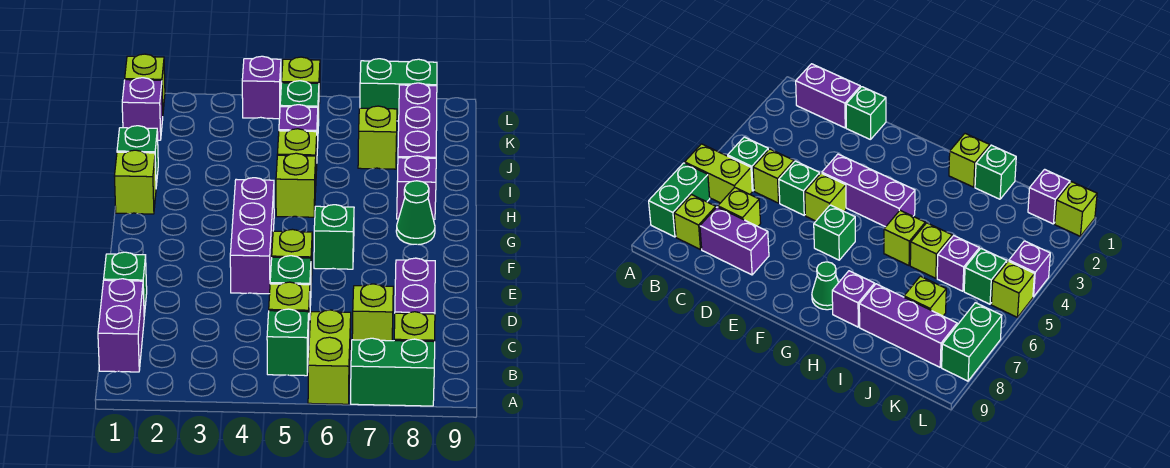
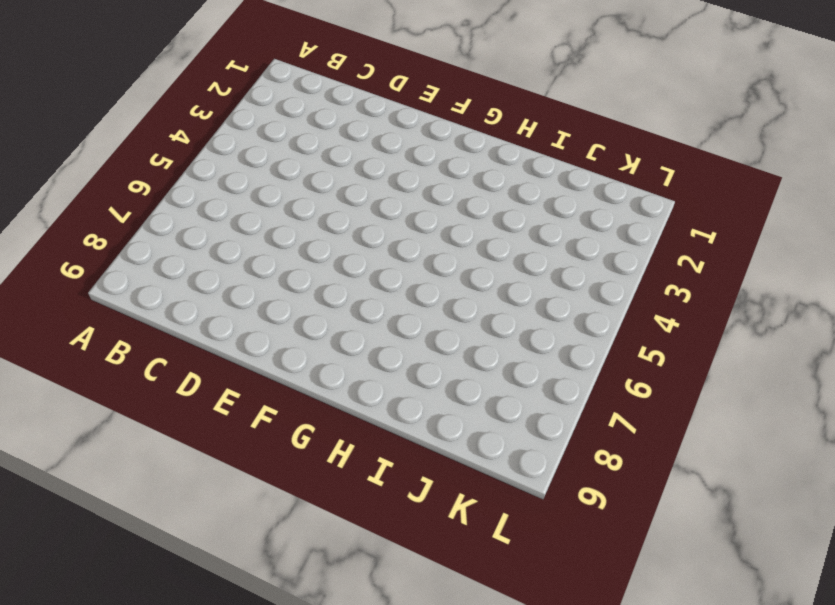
none -> lime brick A6:B6 level 1
none -> green brick A7:A8 level 1
none -> purple brick B1:C1 level 1

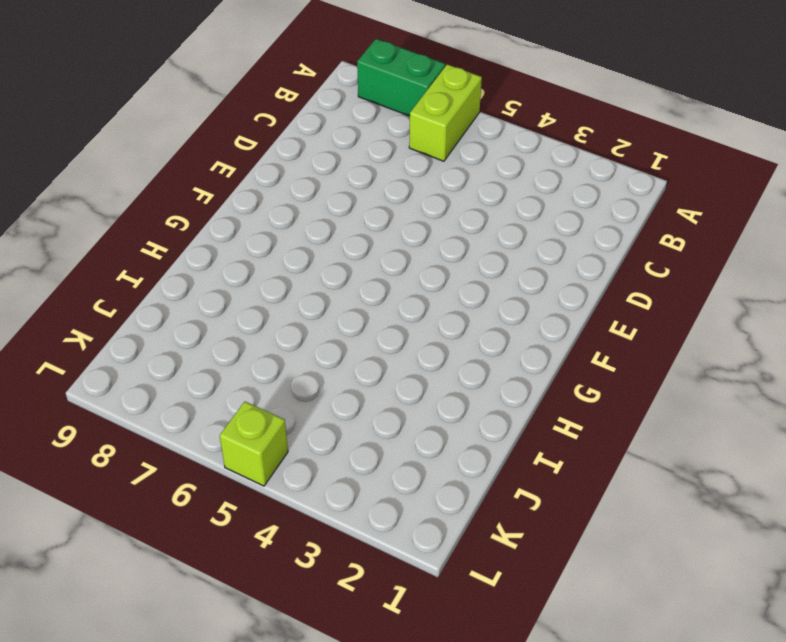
none -> purple brick B1:C1 level 1
none -> green brick B5 level 1
none -> lime brick B8 level 1

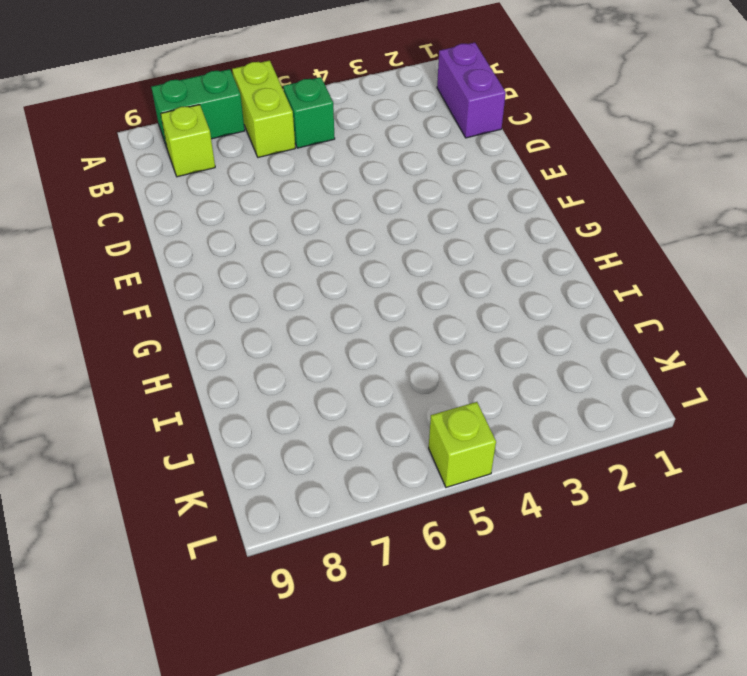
none -> lime brick C5 level 1
none -> lime brick C7 level 1
none -> purple brick C8:D8 level 1

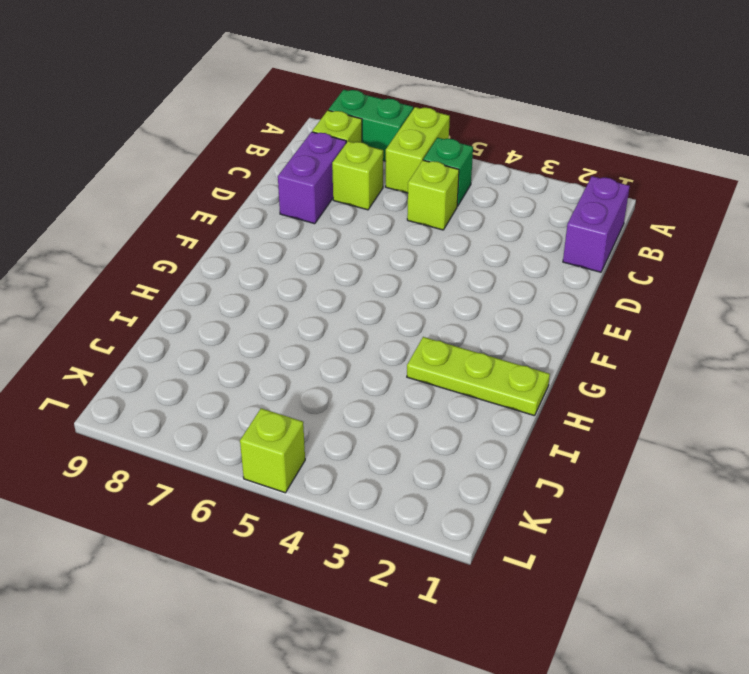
lime plate H1:H3 level 1 -> lime brick H1 level 1
none -> green brick D1 level 1
none -> green brick D5 level 1
none -> purple brick E4:G4 level 1

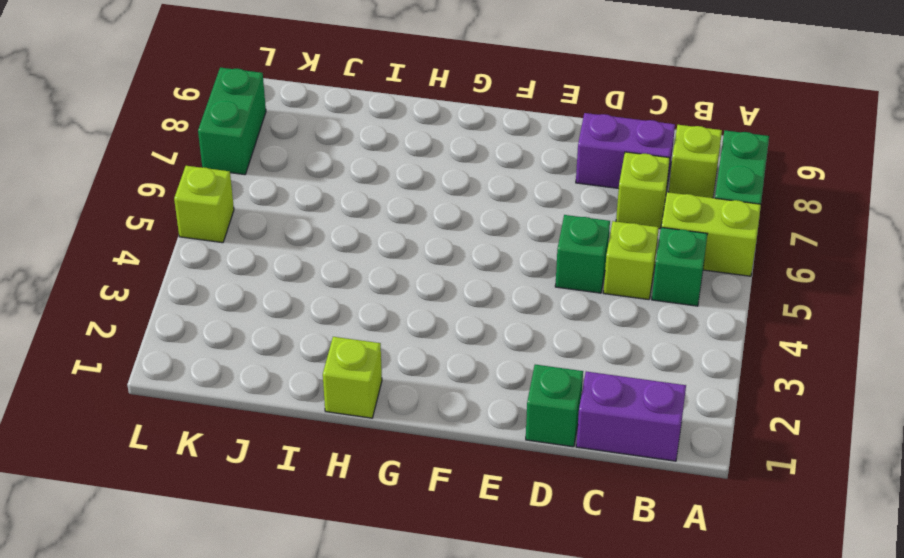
none -> purple brick E4:G4 level 1
none -> lime brick E5 level 1
none -> green brick F6 level 1

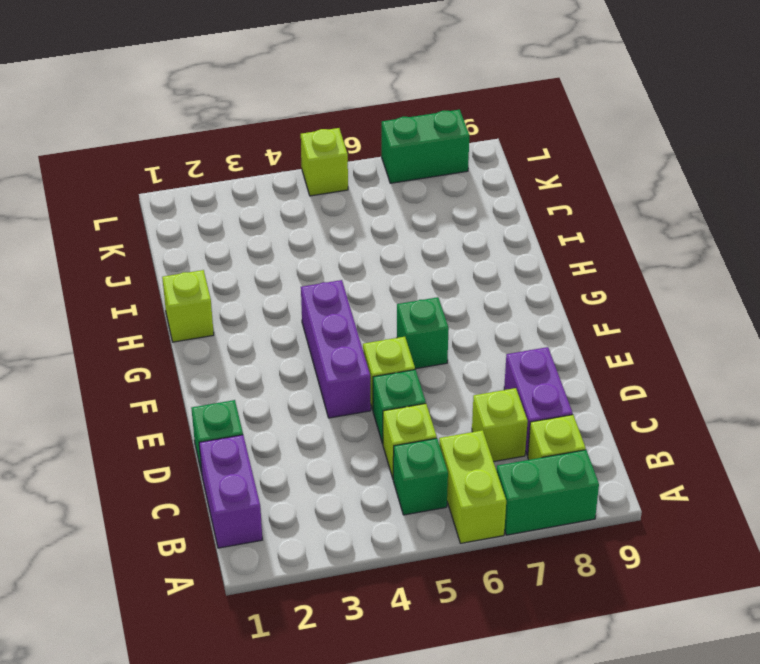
none -> green cone G8 level 1
none -> lime brick H5 level 1
none -> purple brick H8 level 1

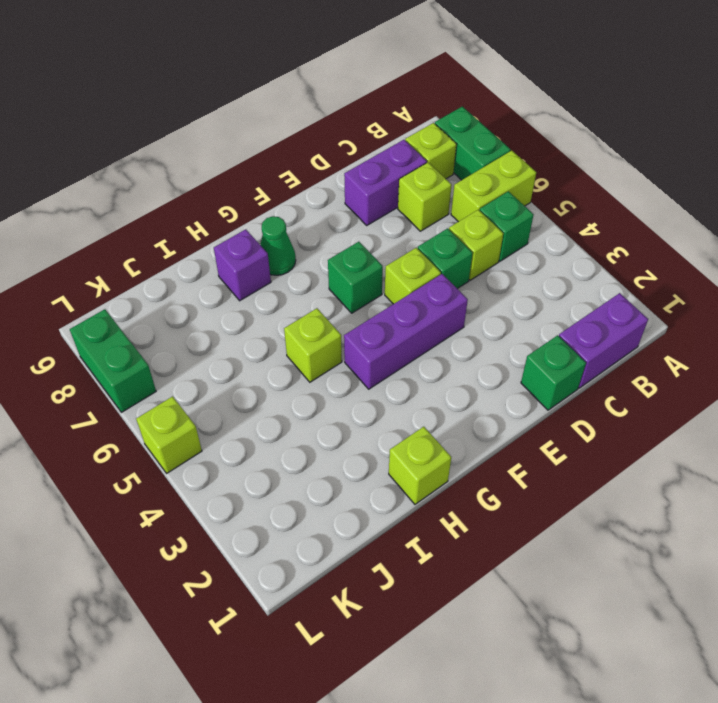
none -> green brick I1 level 1
none -> lime brick I5 level 1
none -> purple brick I8:K8 level 1

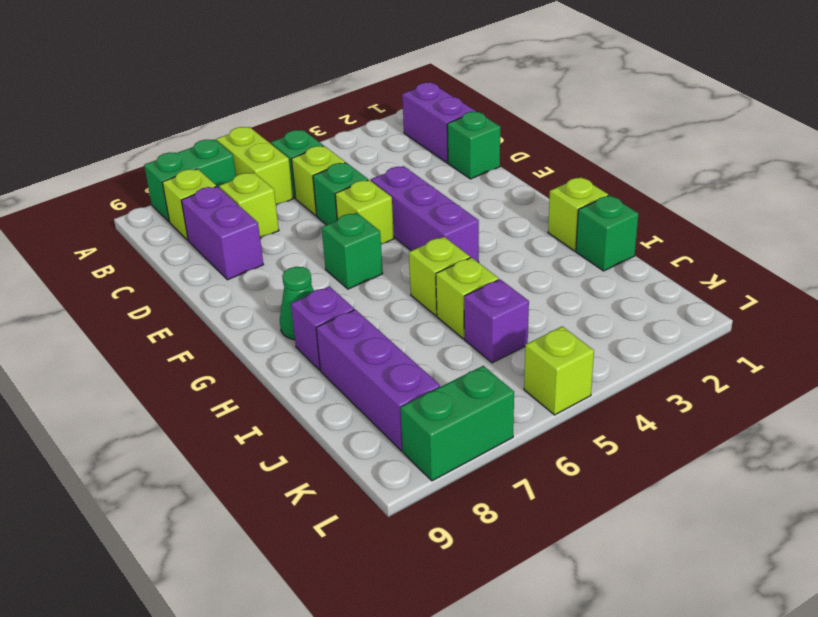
none -> lime brick J7 level 1
none -> purple brick K1 level 1
none -> green brick K5 level 1

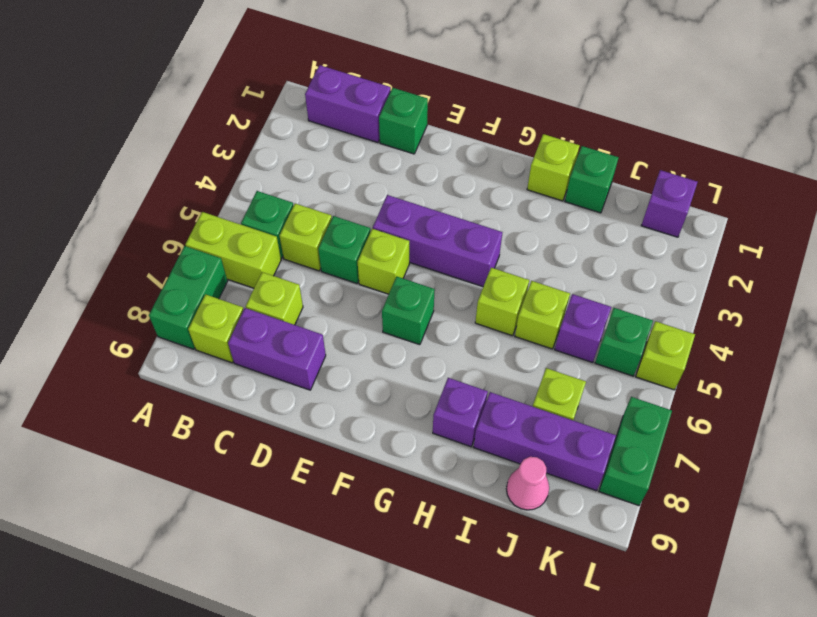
pink cone J9 level 1 -> none
none -> green cone G8 level 1
none -> lime brick L1 level 1
none -> purple brick L4 level 1

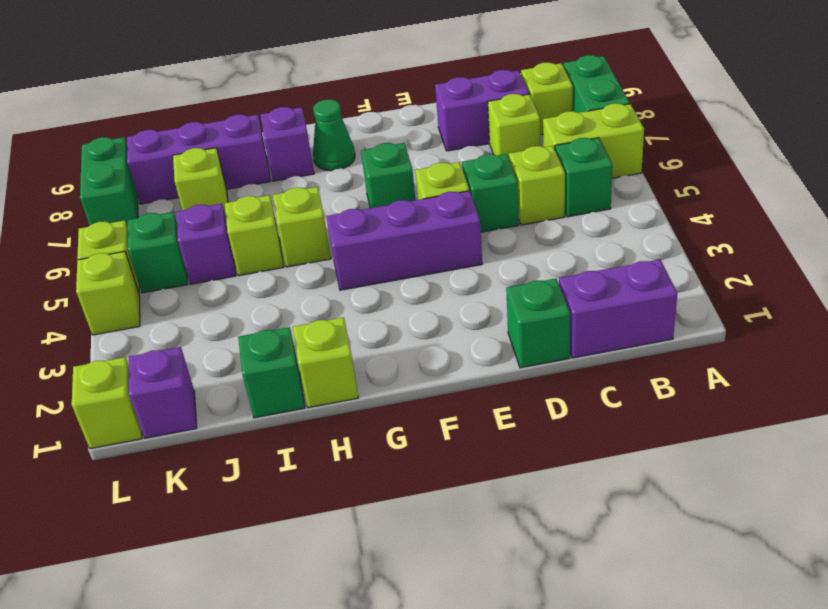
lime brick L4 level 1 -> purple brick L4 level 1

